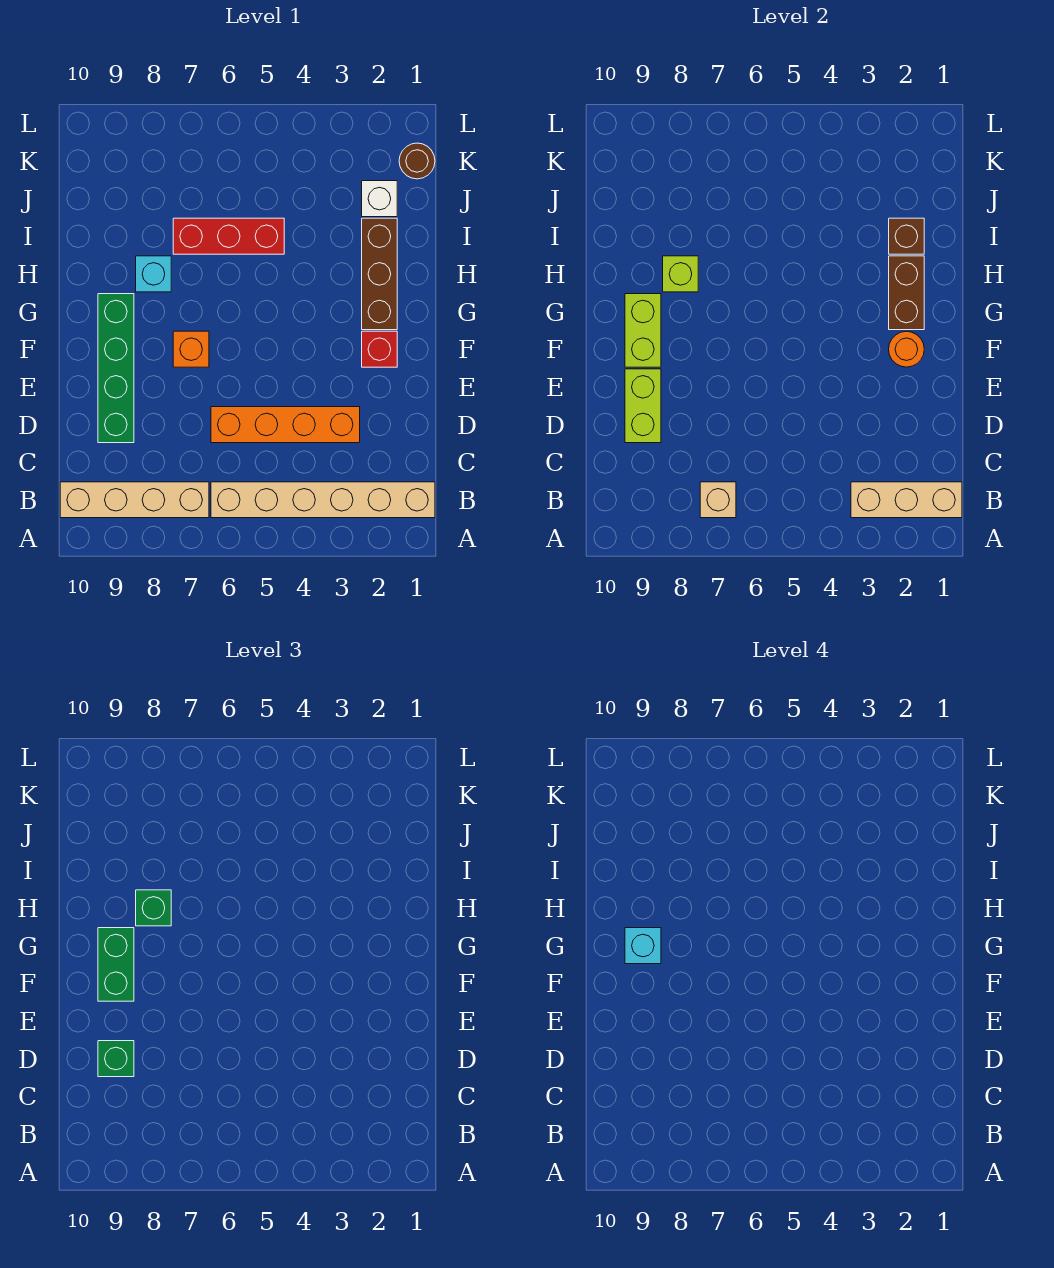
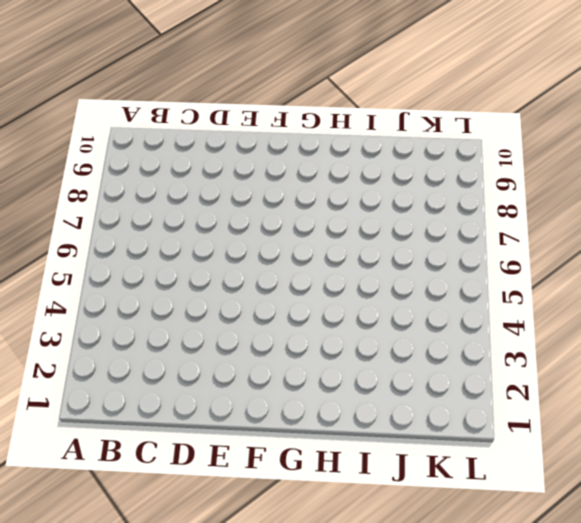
none -> tan brick B1:B6 level 1
none -> tan brick B7:B10 level 1
none -> orange brick D3:D6 level 1

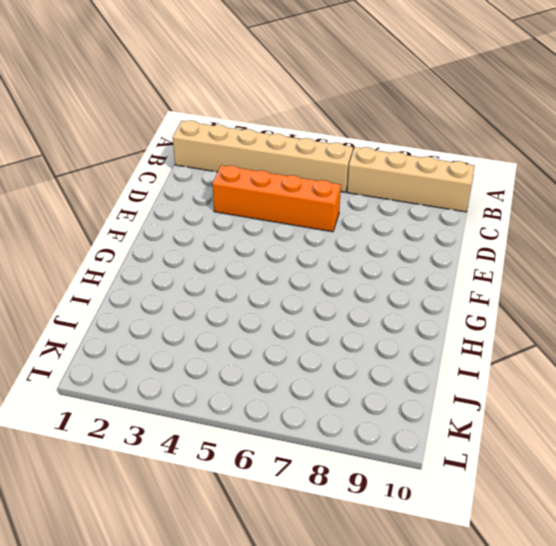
none -> green brick D9:G9 level 1
none -> red brick F2 level 1
none -> orange brick F7 level 1

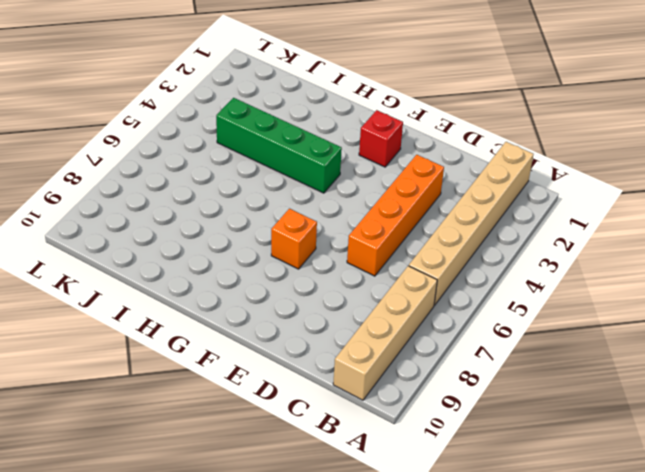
green brick G4:J4 level 1 -> green brick D9:G9 level 1
none -> brown brick G2:I2 level 1
none -> cyan brick H8 level 1
none -> red brick I5:I7 level 1

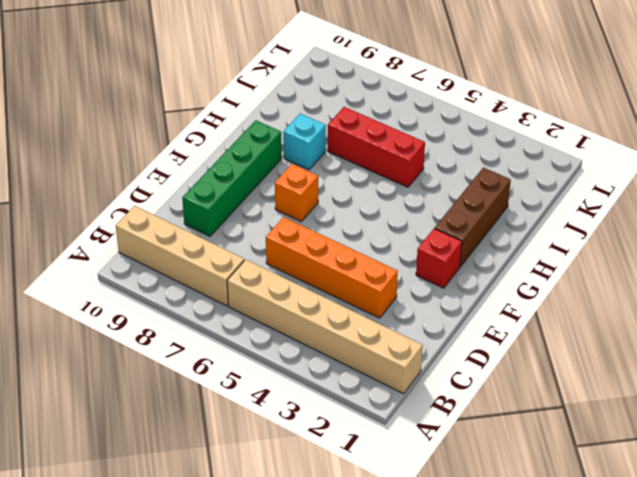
none -> white brick J2 level 1
none -> brown round brick K1 level 1
none -> tan brick B1:B3 level 2

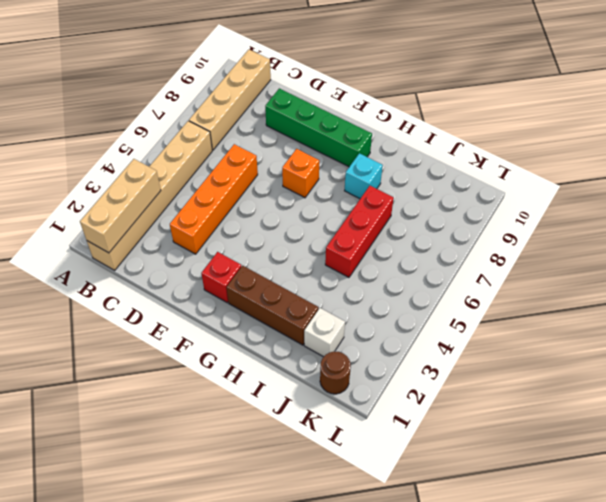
none -> tan brick B7 level 2
none -> lime brick D9:E9 level 2
none -> orange round brick F2 level 2

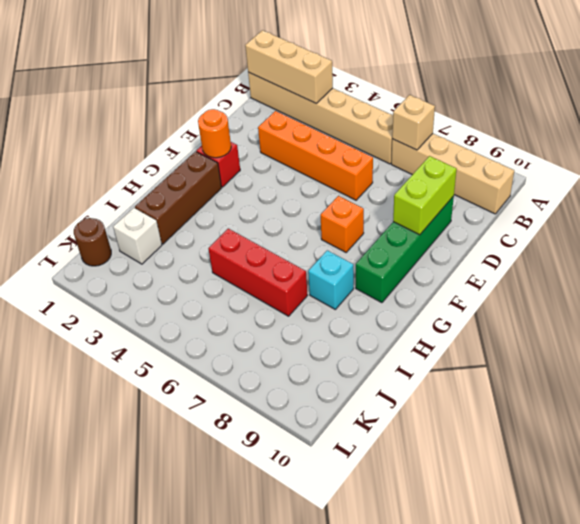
none -> lime brick F9:G9 level 2
none -> brown brick G2:H2 level 2
none -> lime brick H8 level 2

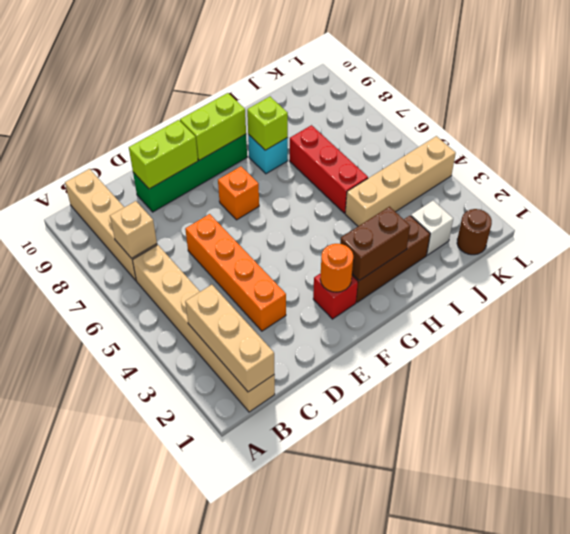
tan brick I4:L4 level 1 -> none
none -> brown brick I2 level 2
none -> green brick D9 level 3
none -> green brick F9:G9 level 3

